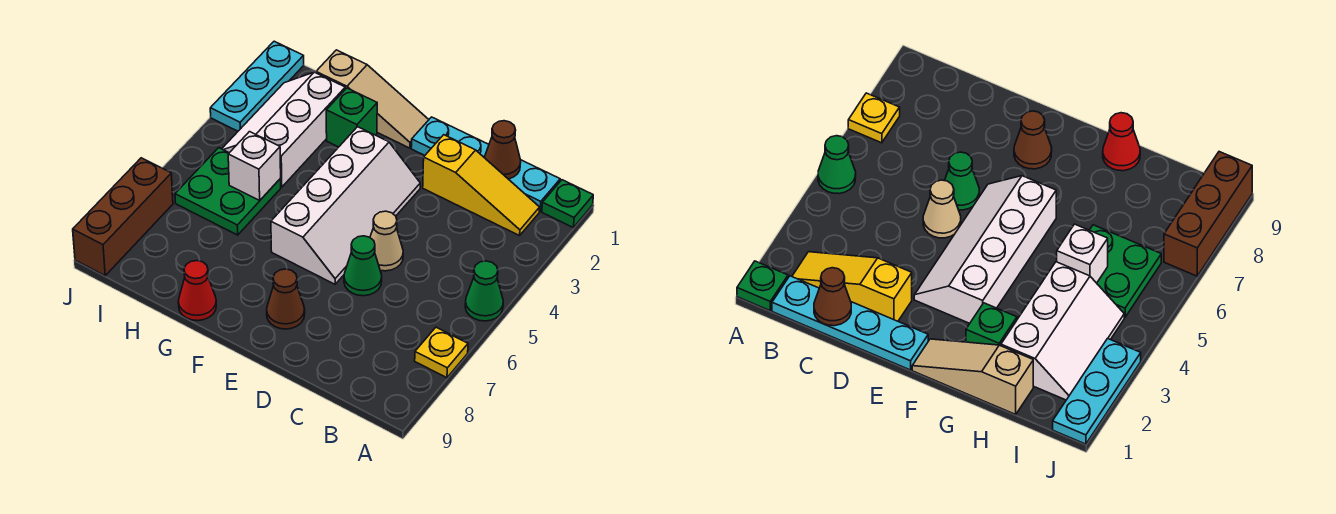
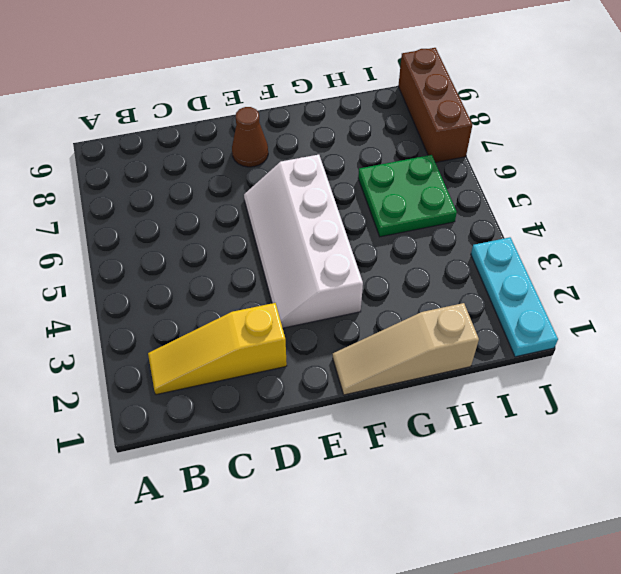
none -> green plate A1 level 1
none -> green cone A5 level 1
none -> yellow plate A7 level 1

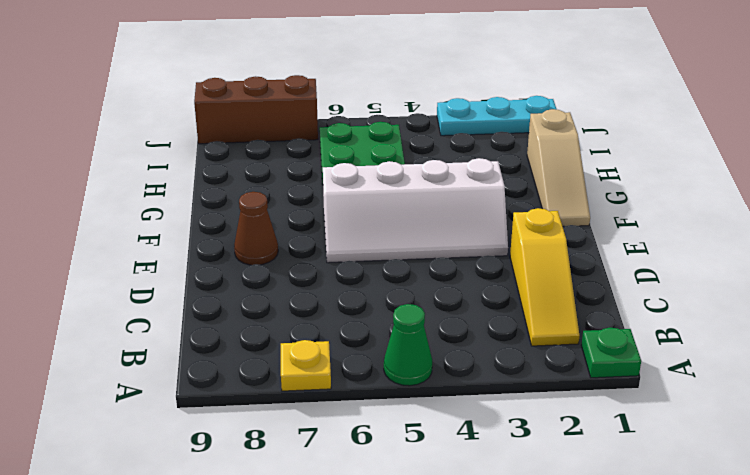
none -> cyan plate B1:E1 level 1
none -> tan cone D5 level 1
none -> green cone D6 level 1

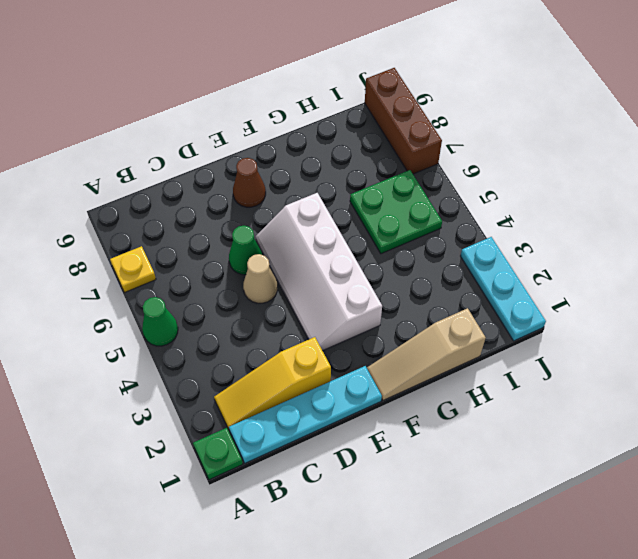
none -> green brick G2 level 1
none -> red cone G9 level 1
none -> white slope H2:I4 level 1 top H

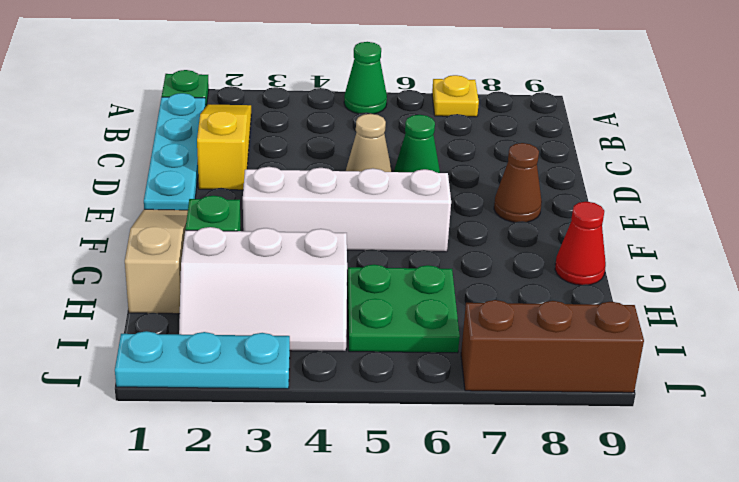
none -> brown cone C1 level 2
none -> white brick H5 level 2

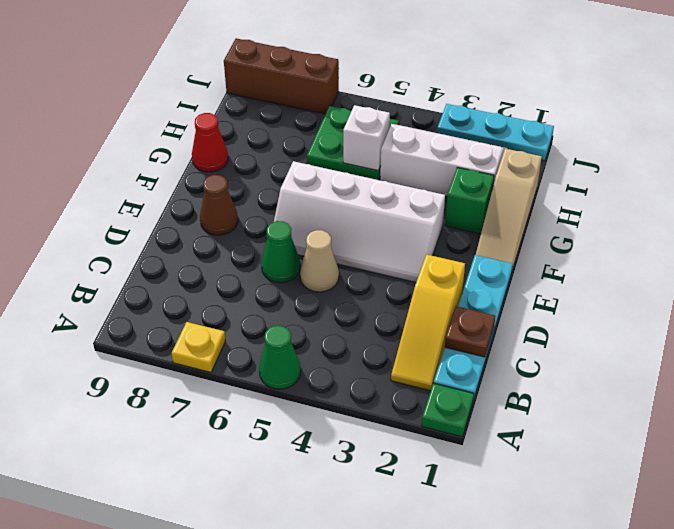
brown plate C1 level 2 -> brown cone C1 level 2

